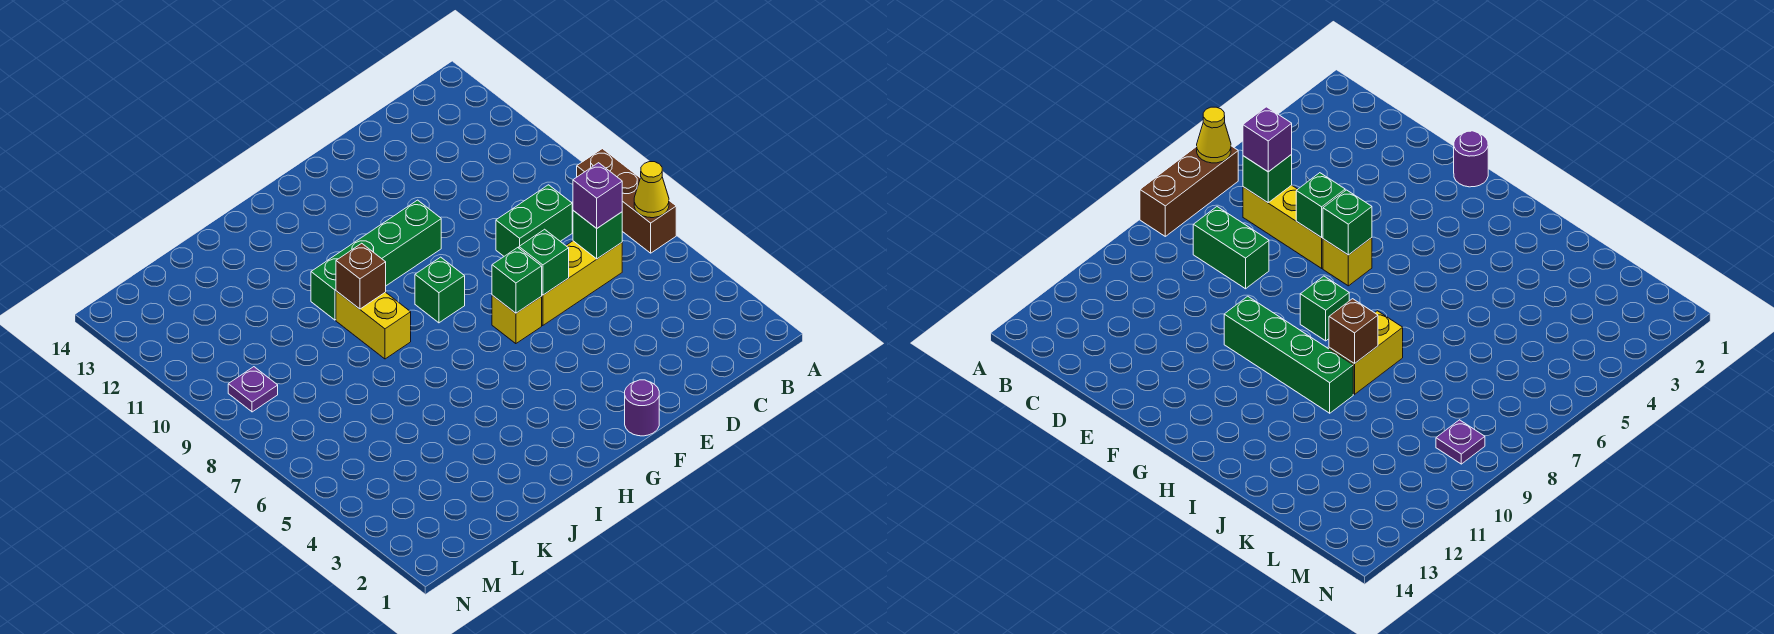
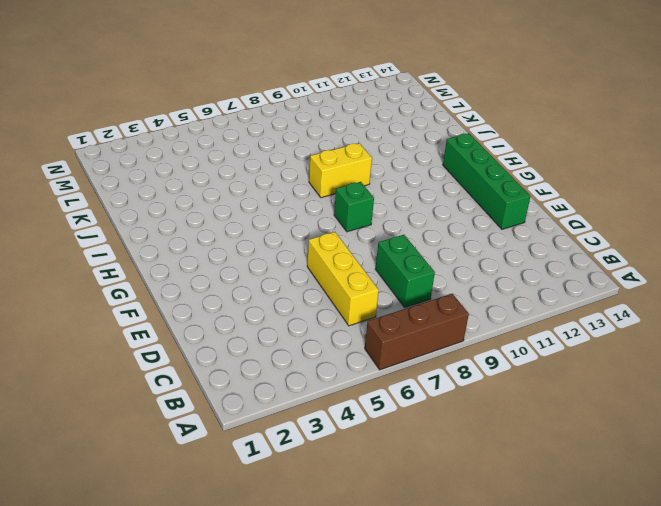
green brick E13:H13 level 1 -> green brick F10:I10 level 1
none -> purple round brick F1 level 1
none -> yellow brick F6 level 1
none -> purple plate M9 level 1

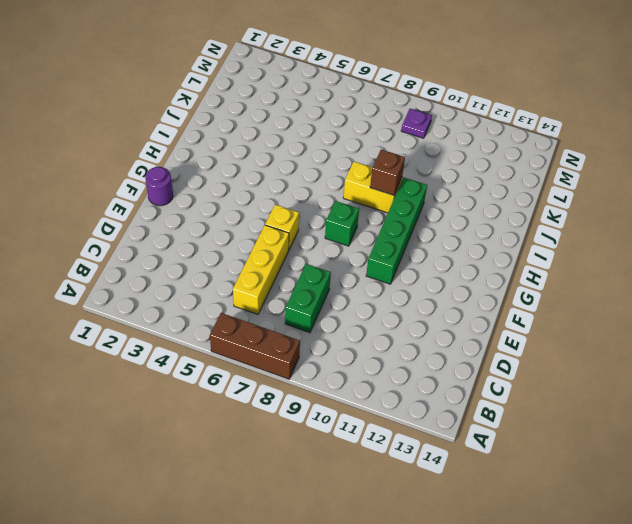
none -> yellow cone A6 level 2
none -> green brick C6 level 2
none -> green brick E6 level 2

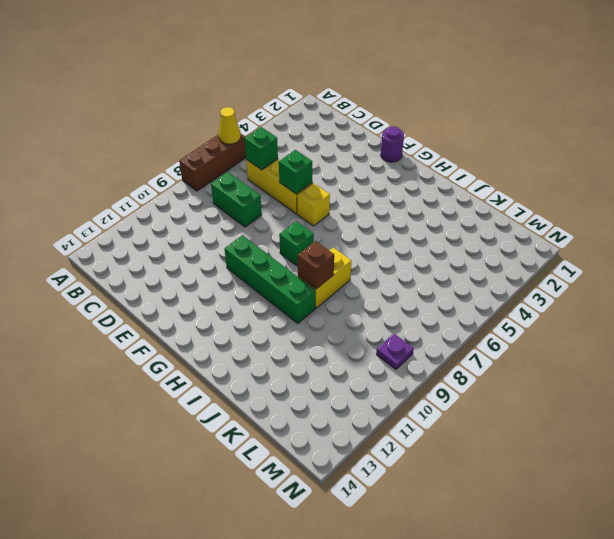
none -> green brick F6 level 2
none -> purple brick C6 level 3

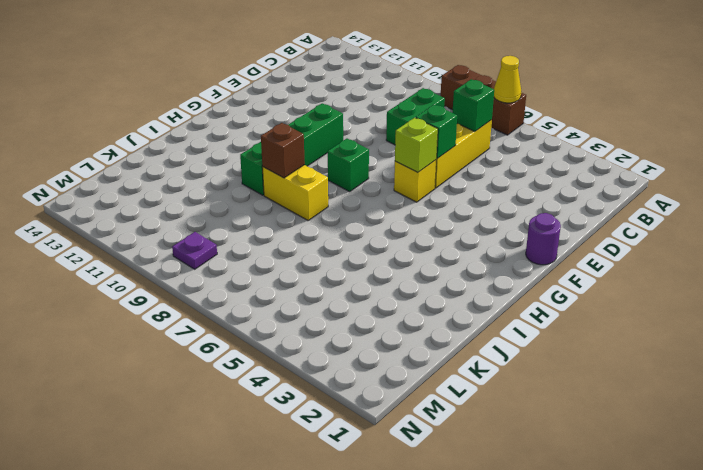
lime brick F6 level 2 -> green brick F6 level 2
none -> purple brick C6 level 3

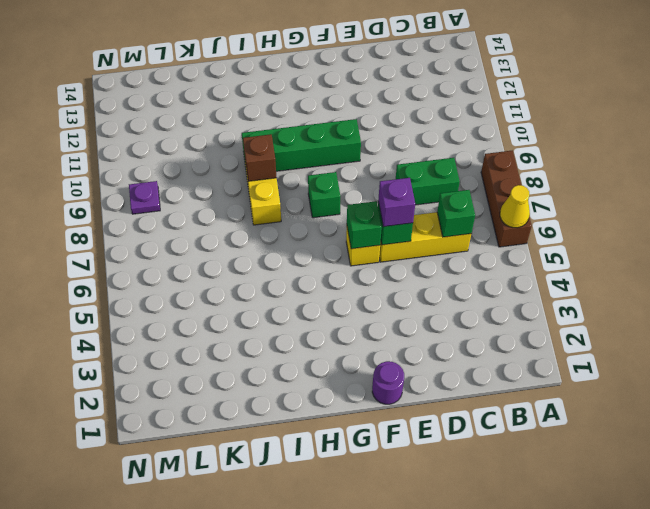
purple brick E6 level 3 -> purple brick C6 level 3

